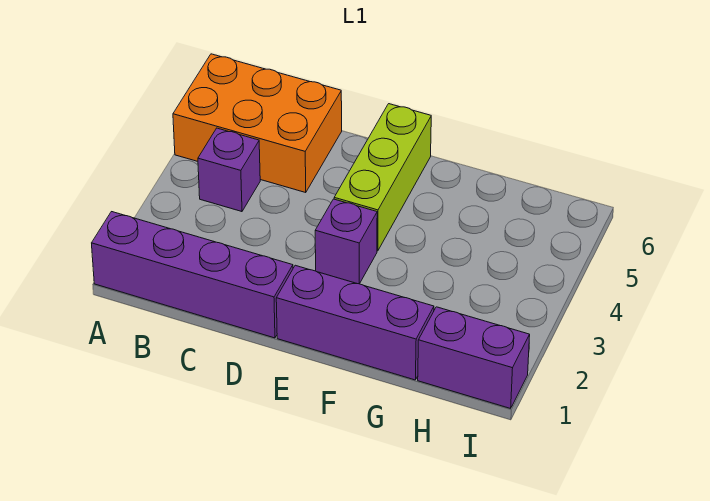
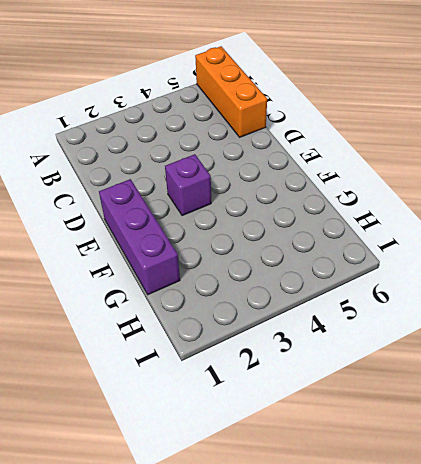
orange brick A6:C6 level 1 -> orange brick A5:C6 level 1
none -> purple brick A1:D1 level 1
none -> purple brick B4 level 1

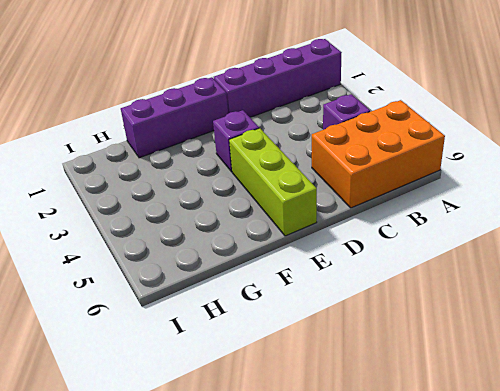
none -> purple brick H1:I1 level 1

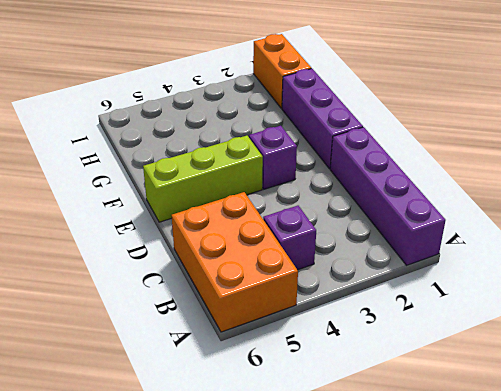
orange brick H1:I1 level 1 -> purple brick H1:I1 level 1

